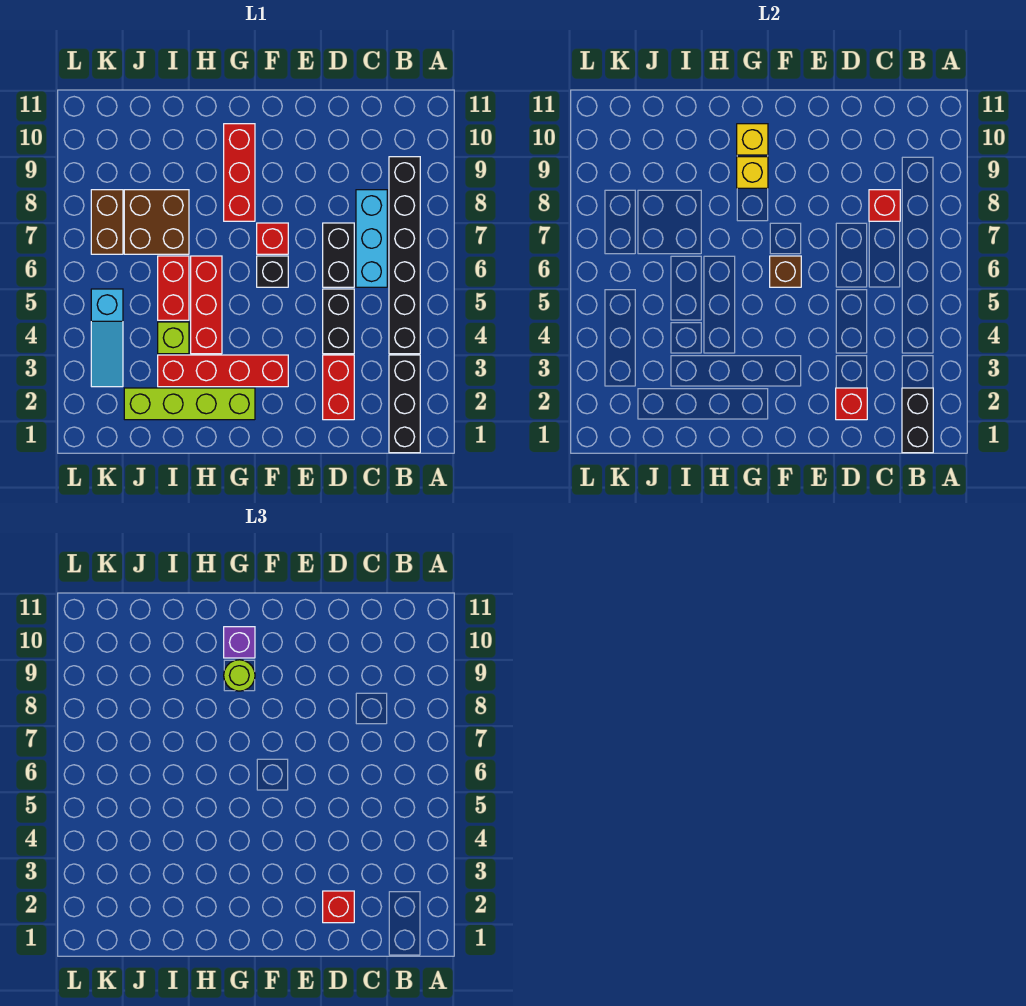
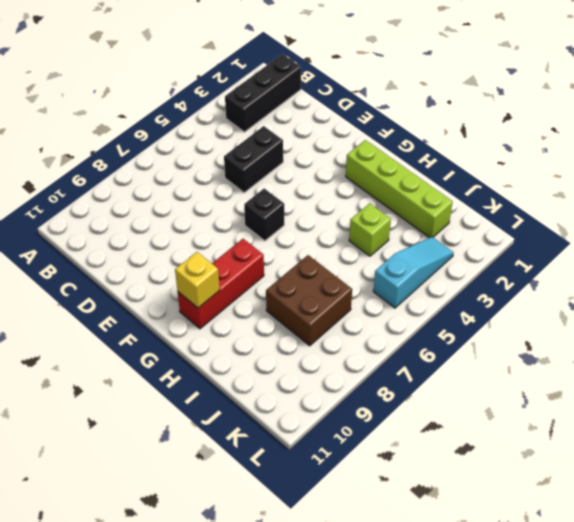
none -> black brick B4:B9 level 1
none -> cyan brick C6:C8 level 1
none -> red brick D2:D3 level 1

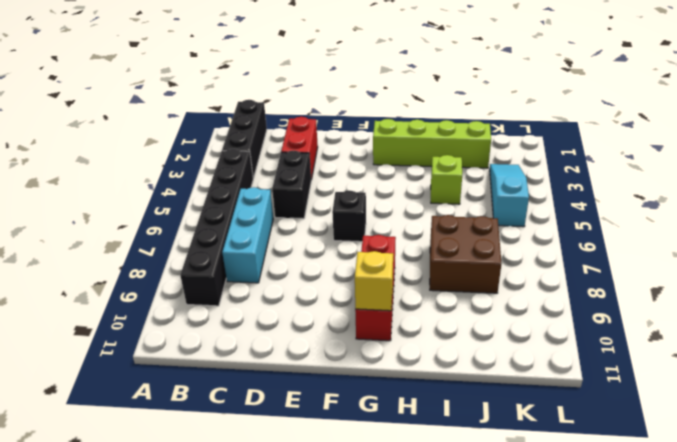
none -> black brick D6:D7 level 1
none -> red brick F3:I3 level 1
none -> red brick F7 level 1

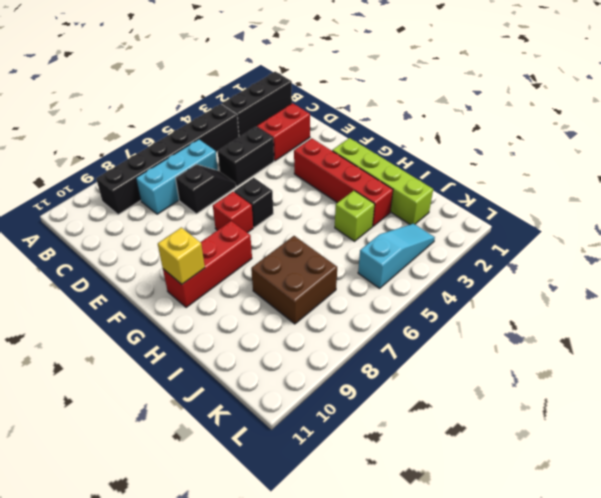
black slope D6:D7 level 1 top 7 -> black brick D6:D7 level 1
none -> red brick H4:H6 level 1
none -> red brick I5:I6 level 1
none -> brown brick K7:K8 level 1

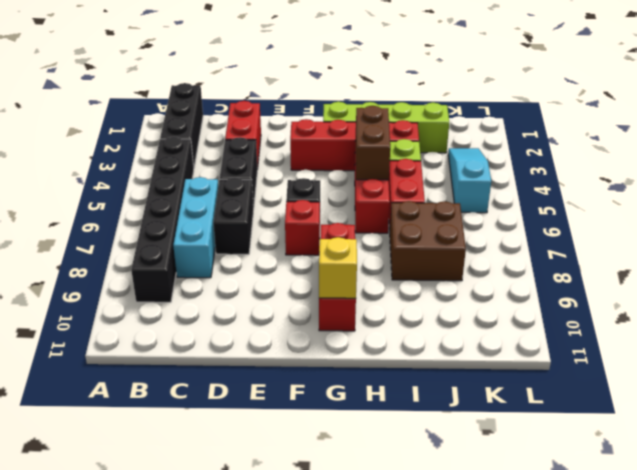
brown brick H4:H5 level 2 -> brown brick K7:K8 level 1
none -> black brick B1:B2 level 2
none -> red brick C8 level 2
none -> red brick D2 level 2

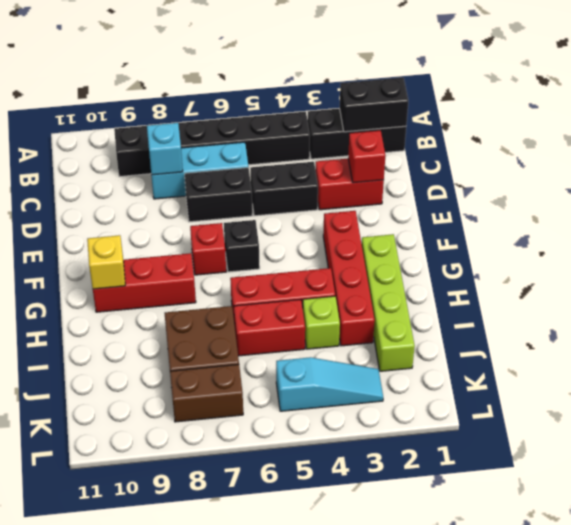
cyan brick C8 level 2 -> red brick C8 level 2
none -> brown brick F6 level 2
none -> yellow brick G9 level 2
none -> red brick D2 level 3

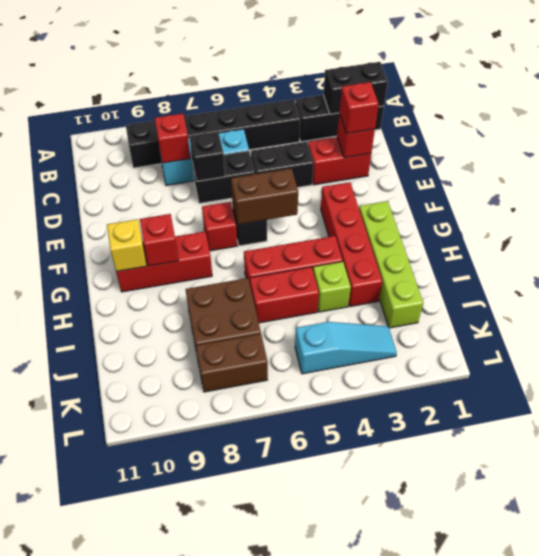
black brick D7 level 2 -> none
brown brick F5:F6 level 2 -> brown brick F6 level 2
red brick G9 level 2 -> yellow brick G9 level 2
none -> lime round brick G9 level 3
none -> purple brick G10 level 3

